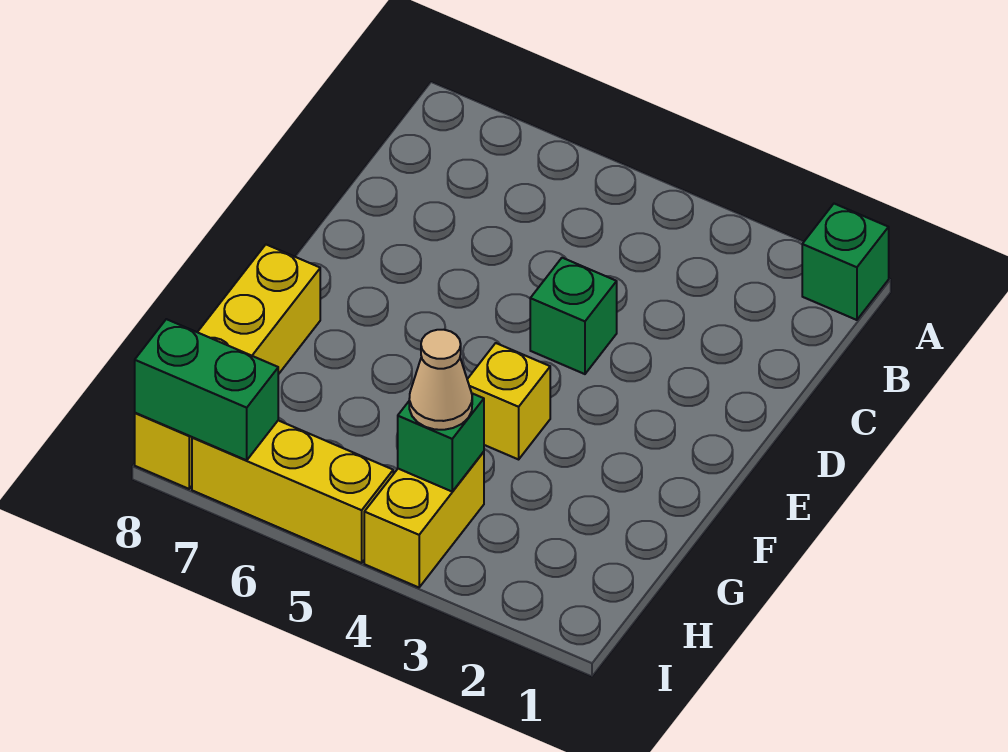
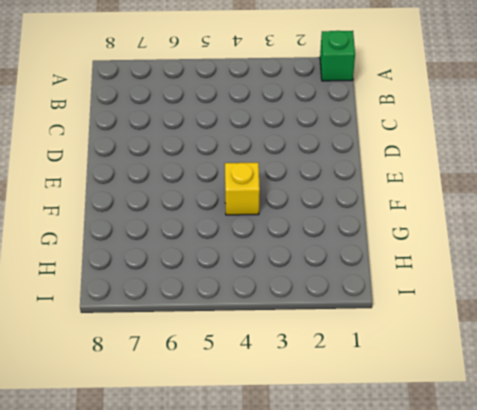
none -> green brick D4 level 1
none -> yellow brick F8:I8 level 1

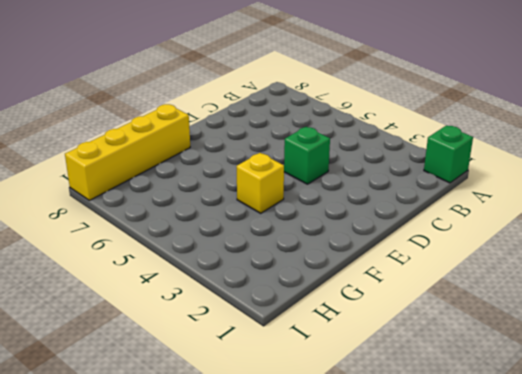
none -> yellow brick H4:I4 level 1
none -> yellow brick I5:I7 level 1

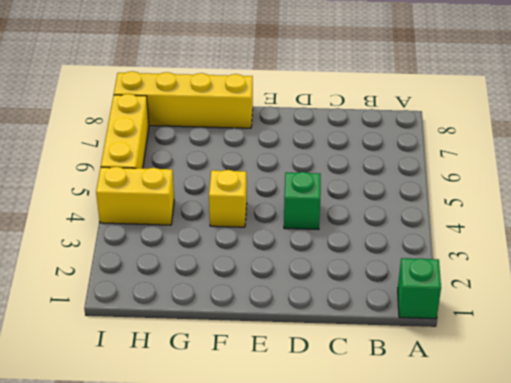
none -> green brick H4 level 2
none -> green brick I7:I8 level 2

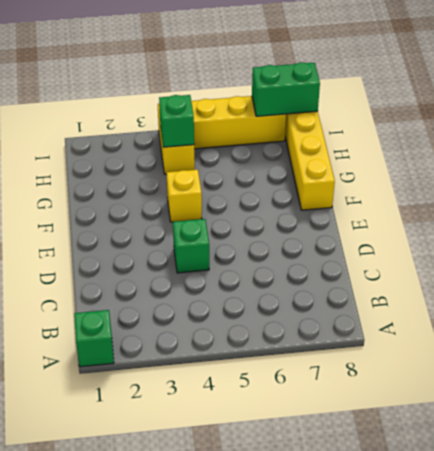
none -> tan cone H4 level 3

